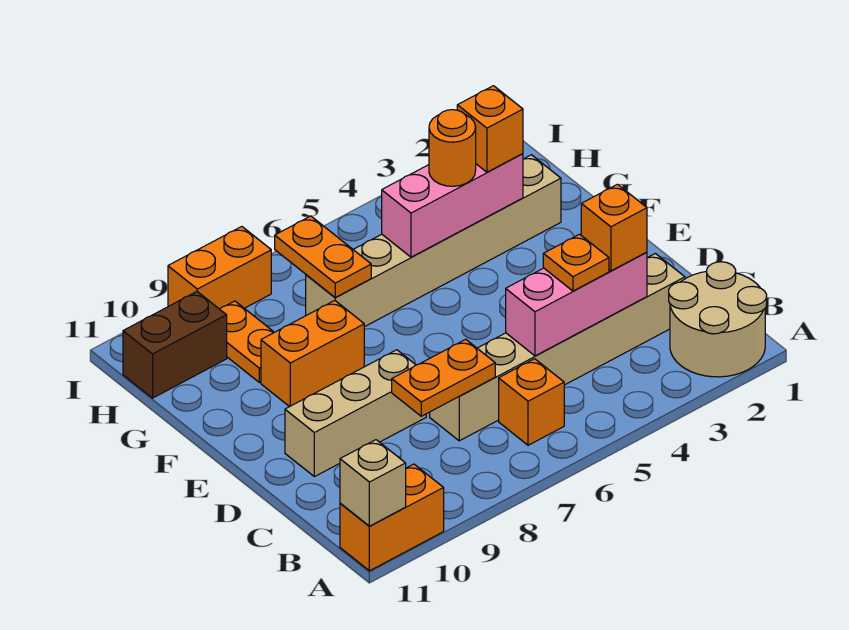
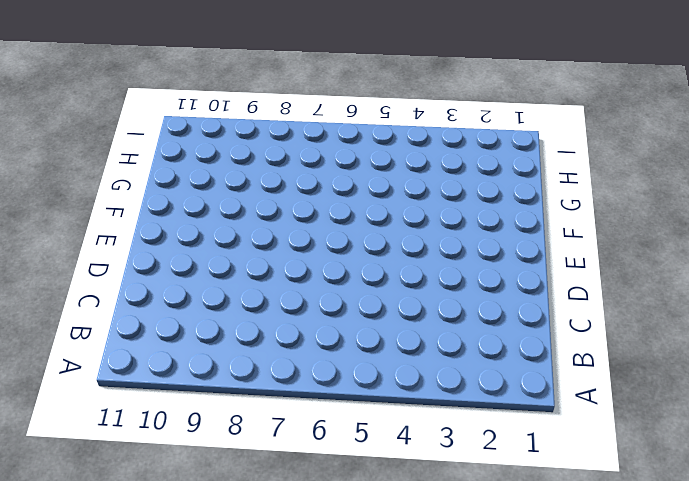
none -> tan round brick A1:B2 level 1
none -> orange brick A10:A11 level 1
none -> orange brick B6 level 1

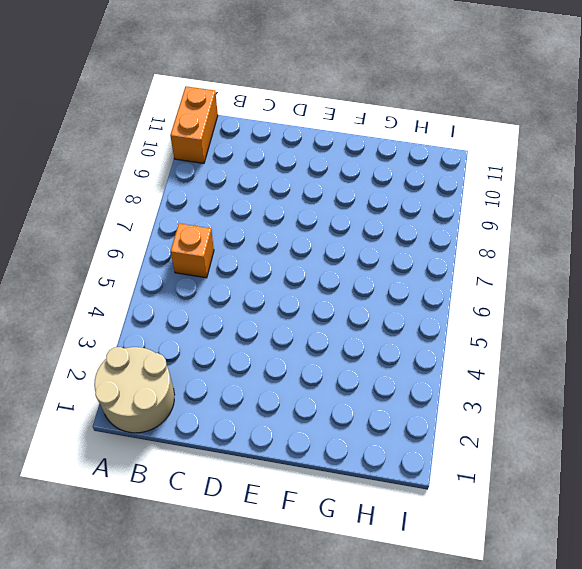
none -> tan brick C2:C7 level 1
none -> tan brick D8:D10 level 1
none -> orange brick F8:F9 level 1

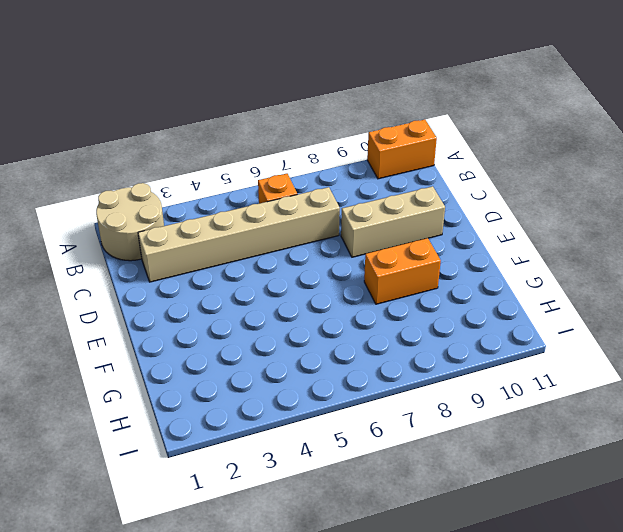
none -> tan brick G2:G7 level 1
none -> orange plate G9:H9 level 1
none -> brown brick H10:H11 level 1

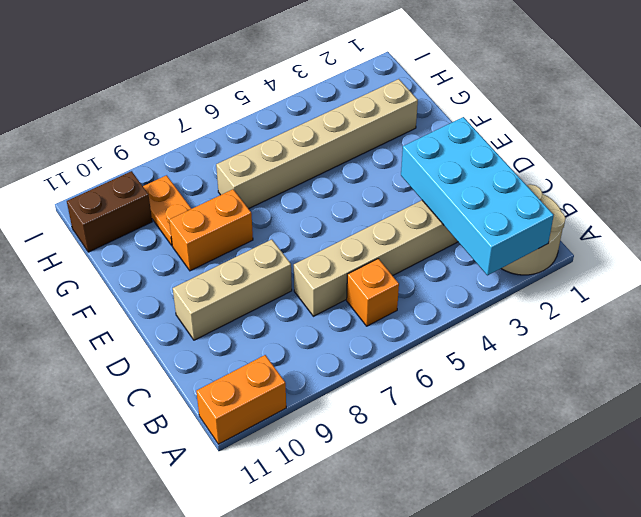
cyan brick A2:D3 level 2 -> pink brick C3:C5 level 2
none -> orange brick I8:I9 level 1
none -> tan brick A11 level 2
none -> orange plate C7:C8 level 2

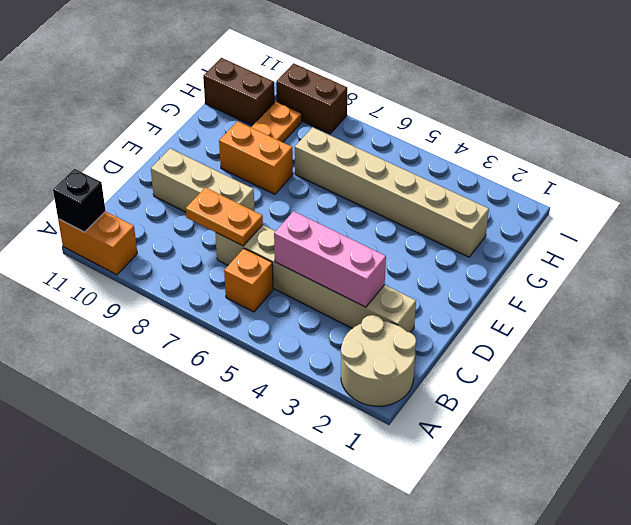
black brick A11 level 2 -> tan brick A11 level 2
brown brick I8:I9 level 1 -> orange brick I8:I9 level 1
none -> pink brick G3:G5 level 2
none -> orange plate G7:H7 level 2
none -> orange brick C3 level 3

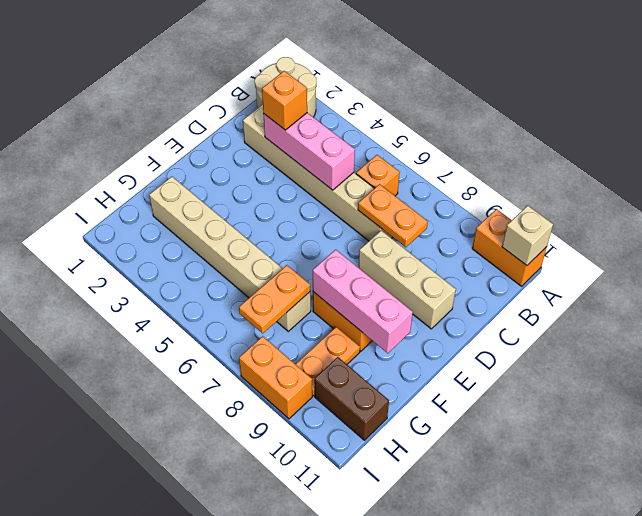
pink brick F8:F10 level 2 -> pink brick G3:G5 level 2
none -> orange plate C4 level 3
none -> orange brick G3 level 3
none -> orange round brick G4 level 3

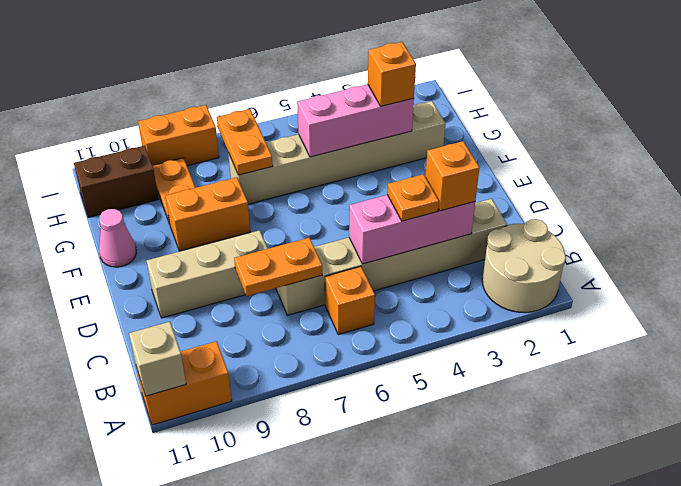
pink cone F11 level 1 -> none
none -> orange round brick G4 level 3

